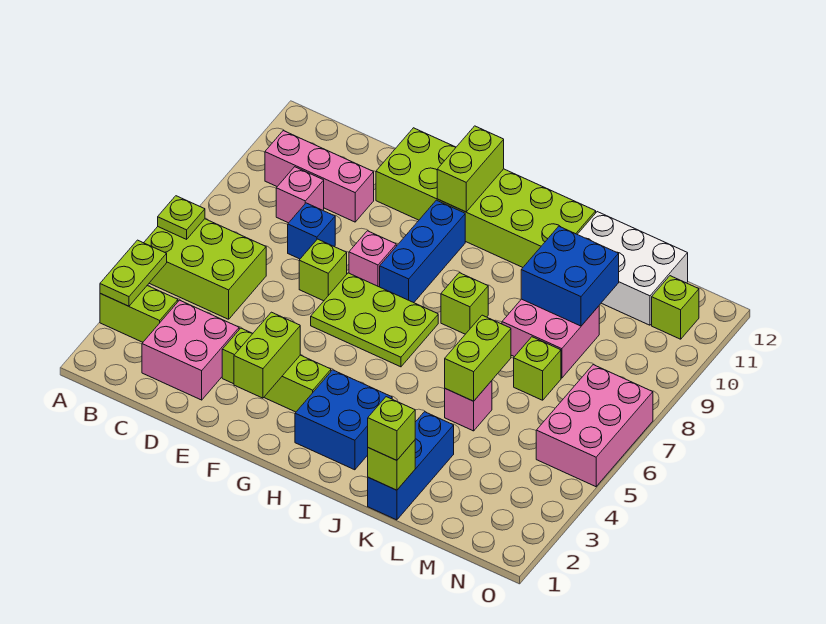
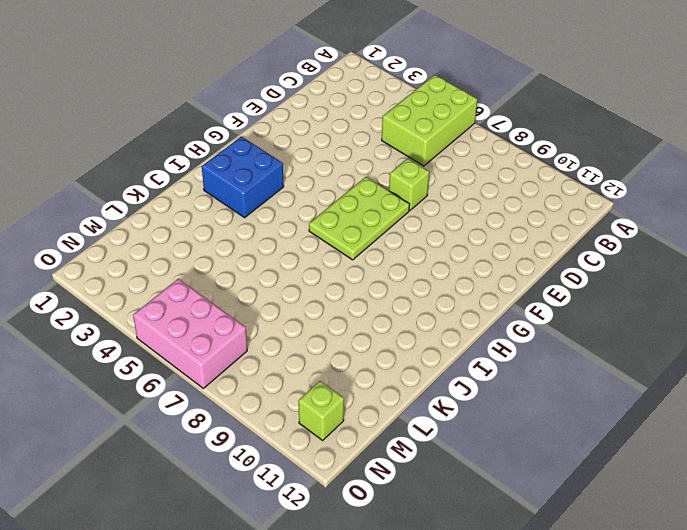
none -> lime brick A3:B3 level 1
none -> pink brick B10:D10 level 1
none -> pink brick C2:D3 level 1

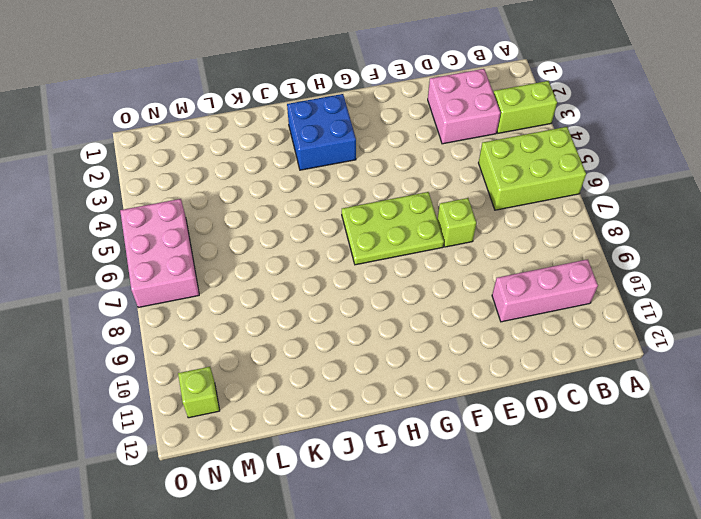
none -> pink brick C9 level 1
none -> blue brick D8 level 1
none -> lime brick E3:G3 level 1

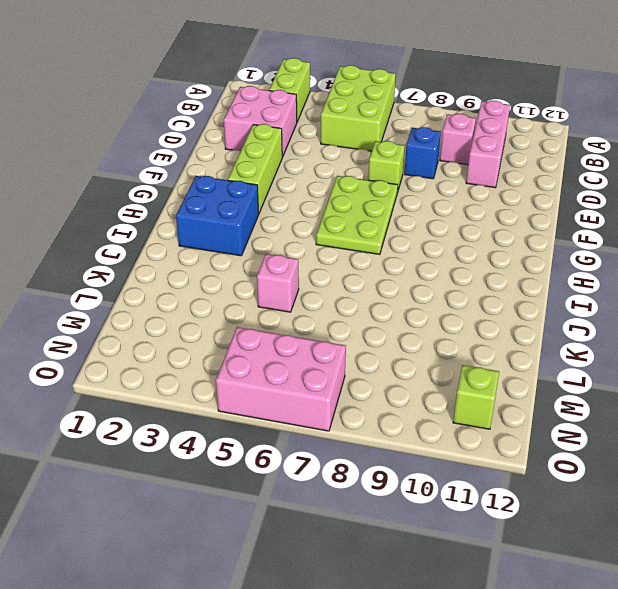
none -> lime brick E11:J12 level 1
none -> pink brick F8 level 1
none -> blue brick G8:G10 level 1

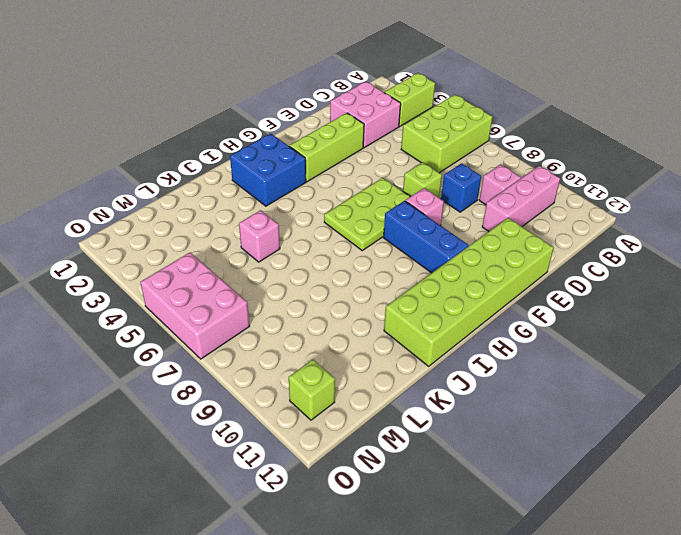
none -> lime brick I8 level 1
none -> blue brick K1:K3 level 1
none -> pink brick K8:L9 level 1

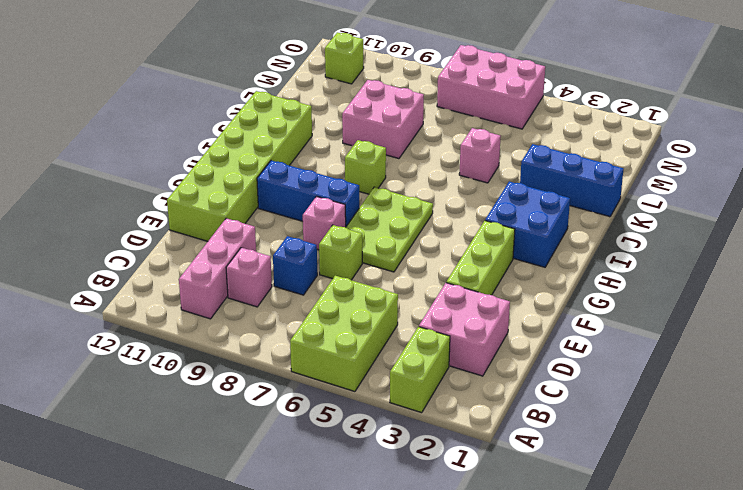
none -> white brick K11:M12 level 1
none -> lime brick L7 level 1
none -> lime plate A3:A4 level 2

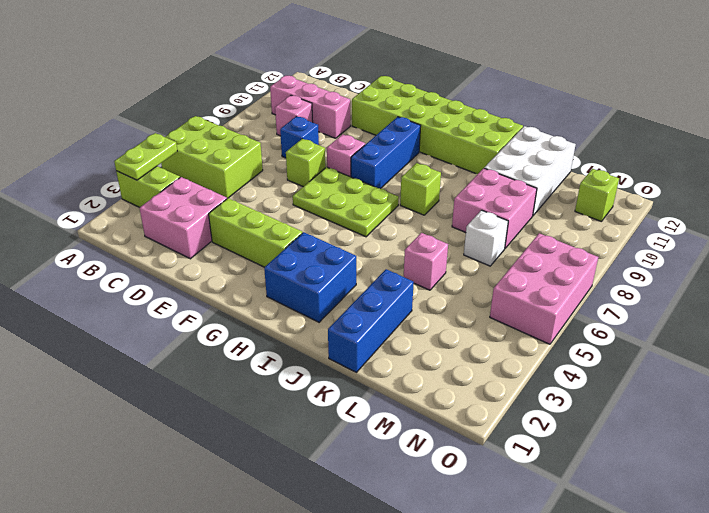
white brick K10:L12 level 1 -> white brick K11:M12 level 1
white brick L7 level 1 -> lime brick L7 level 1
none -> lime plate A6 level 2
none -> lime brick F2:F3 level 2
none -> lime brick G11:G12 level 2

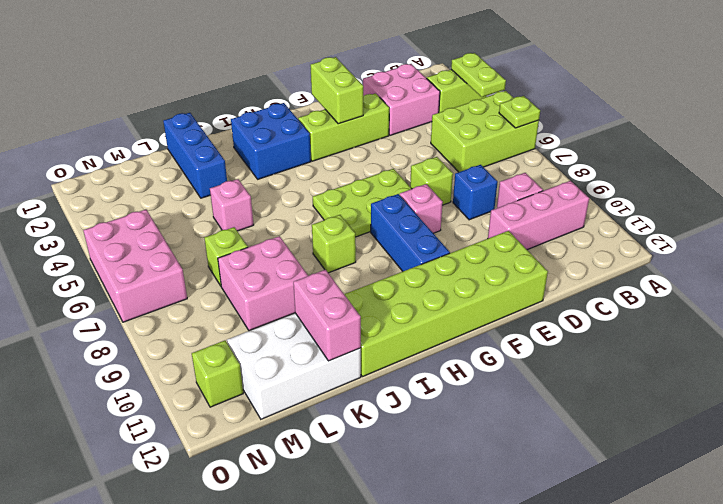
pink brick K11:K12 level 2 -> none
none -> lime brick G11:G12 level 2
none -> lime brick K1 level 2
none -> lime brick K5:K6 level 2

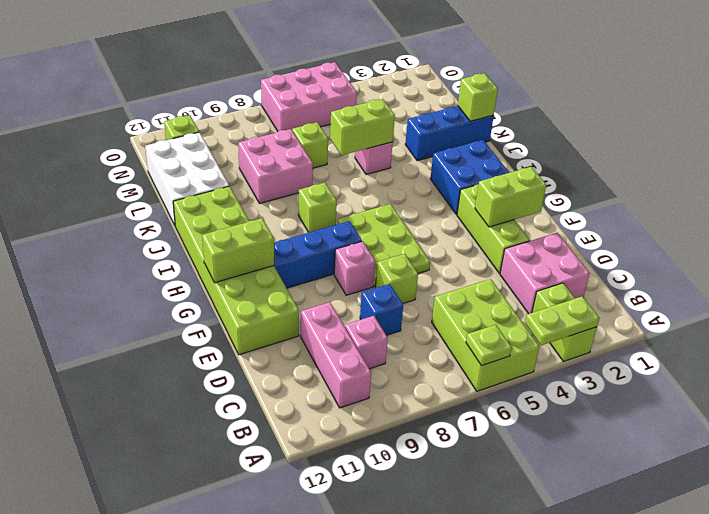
none -> blue brick K9:L10 level 2
none -> lime brick K1 level 3

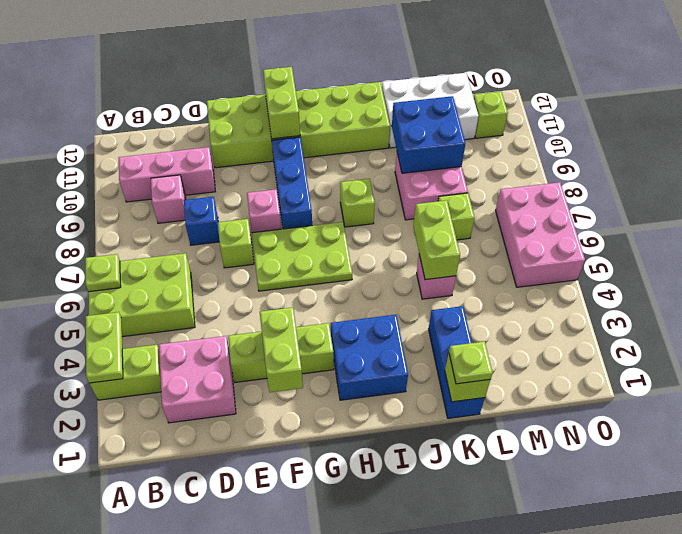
lime plate K1 level 3 -> lime brick K1 level 3

